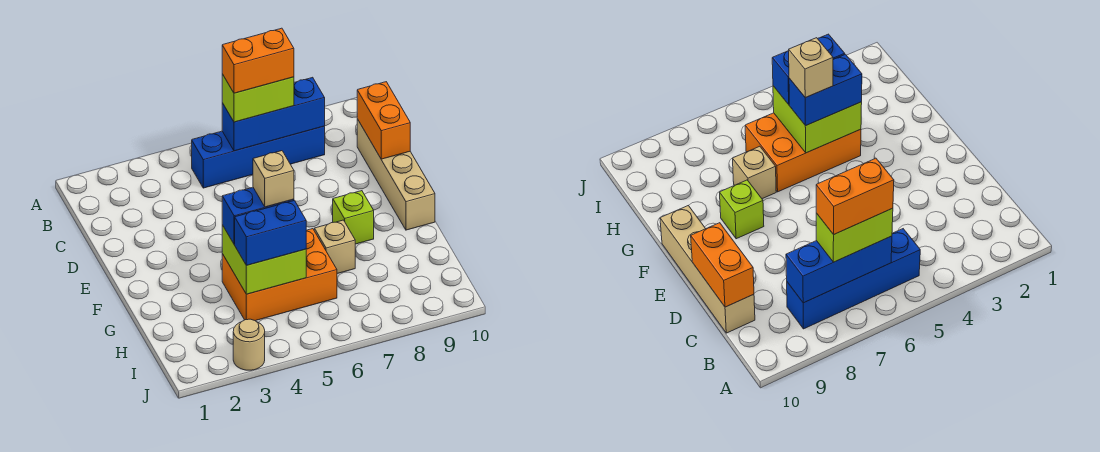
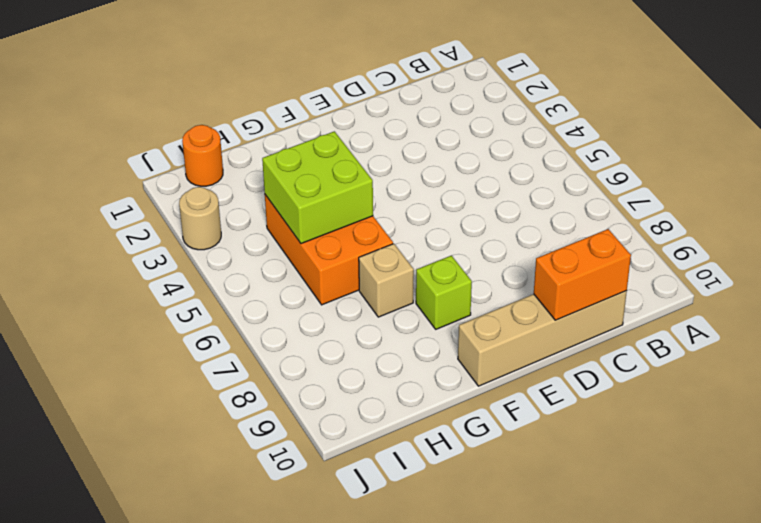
orange round brick I1 level 1 -> none
none -> blue brick B5:B8 level 1
none -> blue brick B6:B8 level 2
none -> lime brick B6:B7 level 3

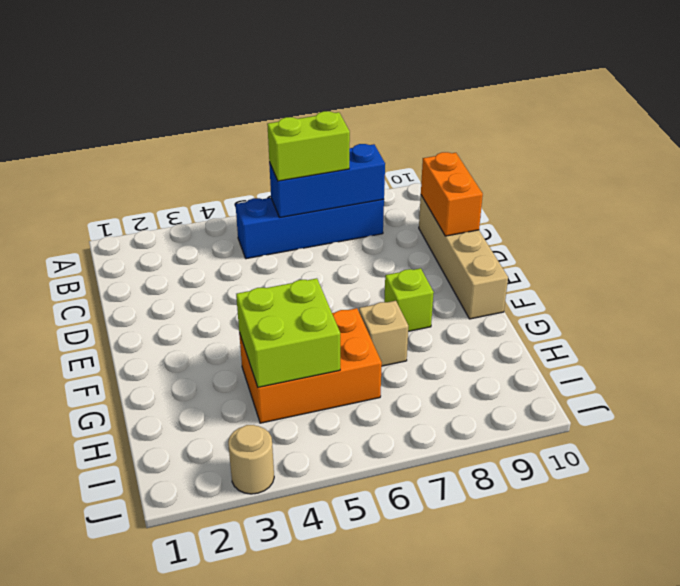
none -> blue brick G4:G5 level 3
none -> blue brick H4:H5 level 3
none -> orange brick B6:B7 level 4

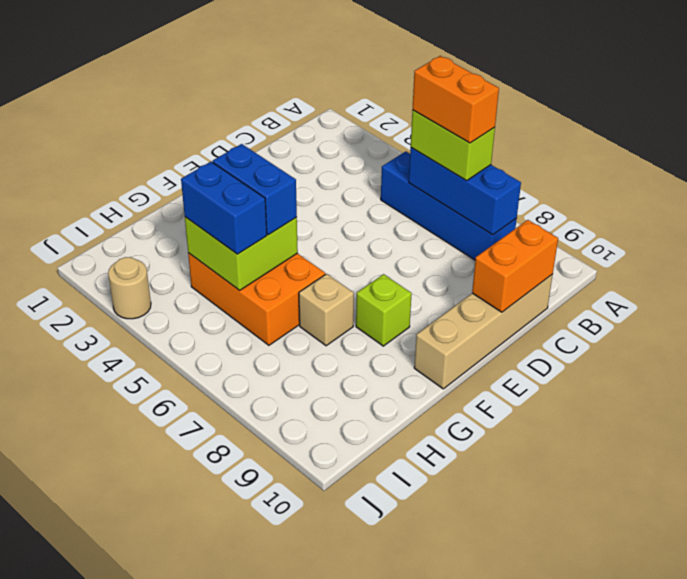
none -> tan brick G5 level 4

